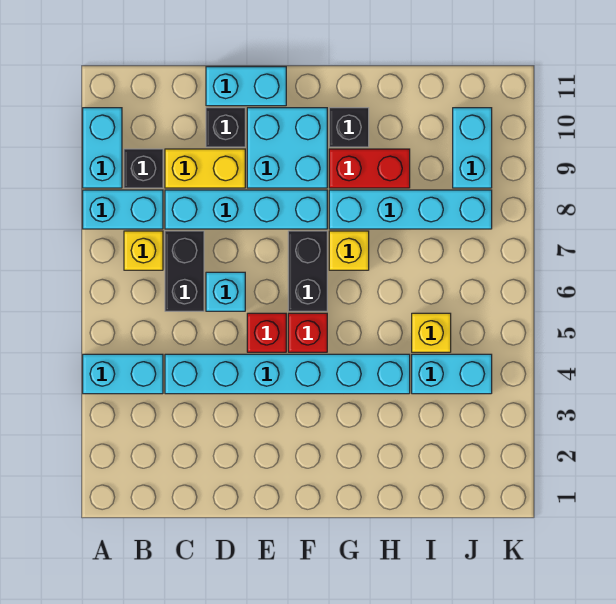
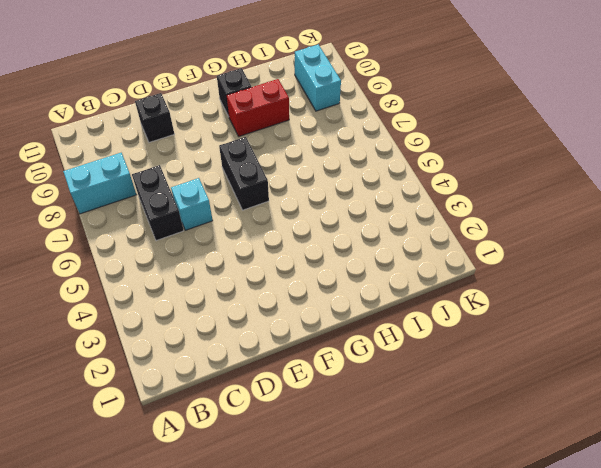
none -> cyan brick A4:B4 level 1
none -> cyan brick A9:A10 level 1
none -> yellow brick B7 level 1

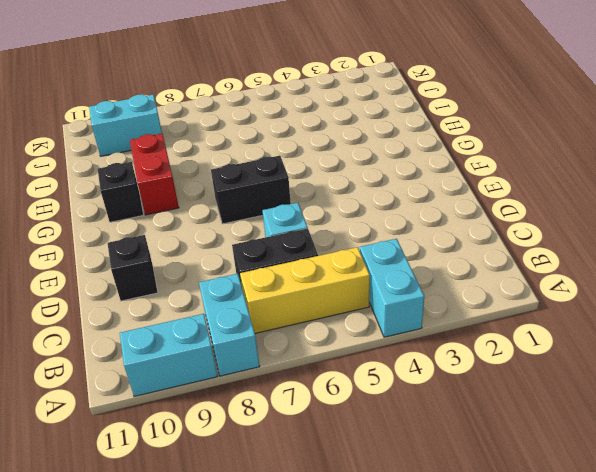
yellow brick B5:B7 level 1 -> yellow brick B7 level 1
none -> black brick B9 level 1
none -> cyan brick C4:H4 level 1
none -> cyan brick C8:F8 level 1

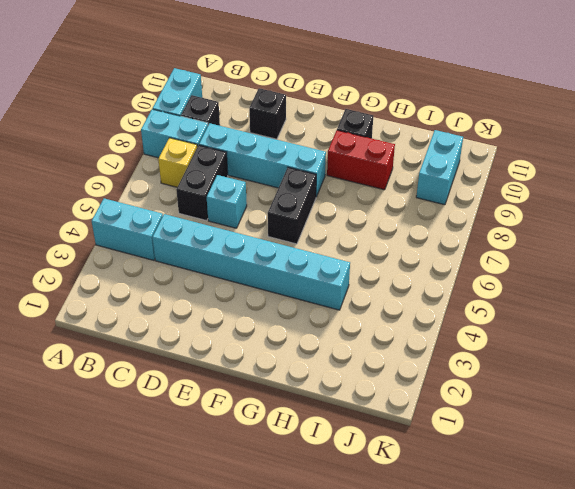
none -> yellow brick C9:D9 level 1
none -> cyan brick D11:E11 level 1
none -> red brick E5 level 1

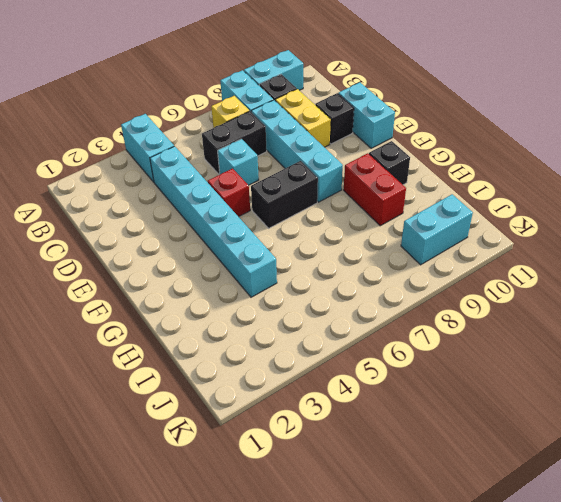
none -> cyan brick E9:F10 level 1
none -> red brick F5 level 1
none -> yellow brick G7 level 1

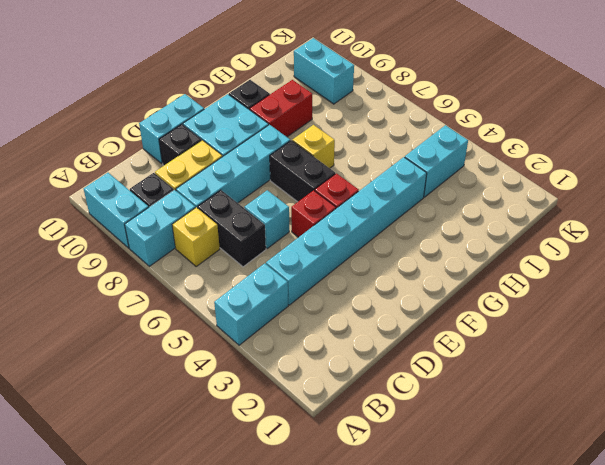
none -> cyan brick G8:J8 level 1
none -> yellow brick I5 level 1

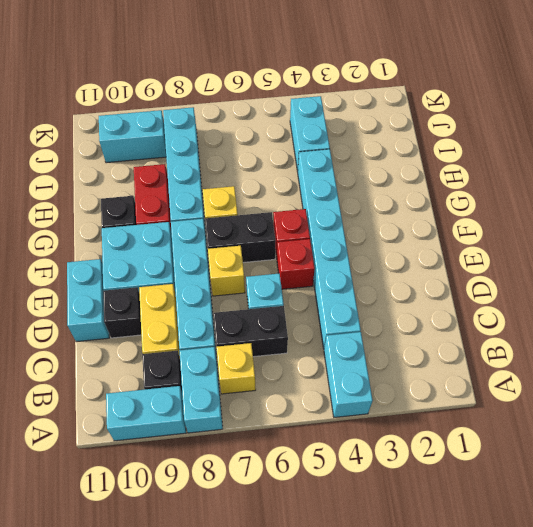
yellow brick E7 level 1 -> yellow brick I5 level 1

